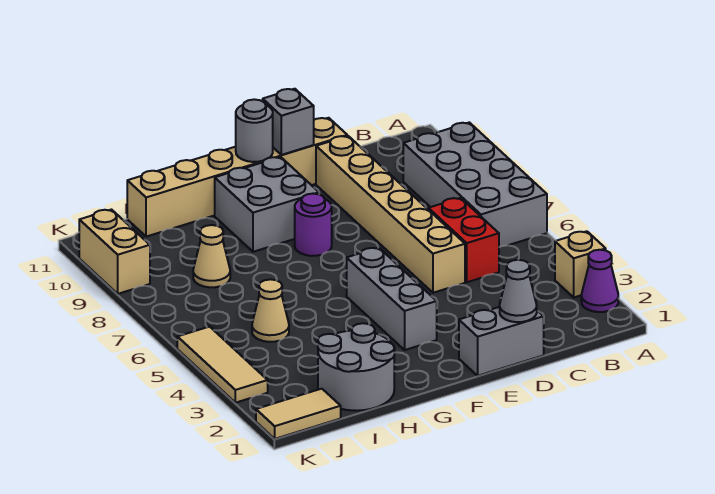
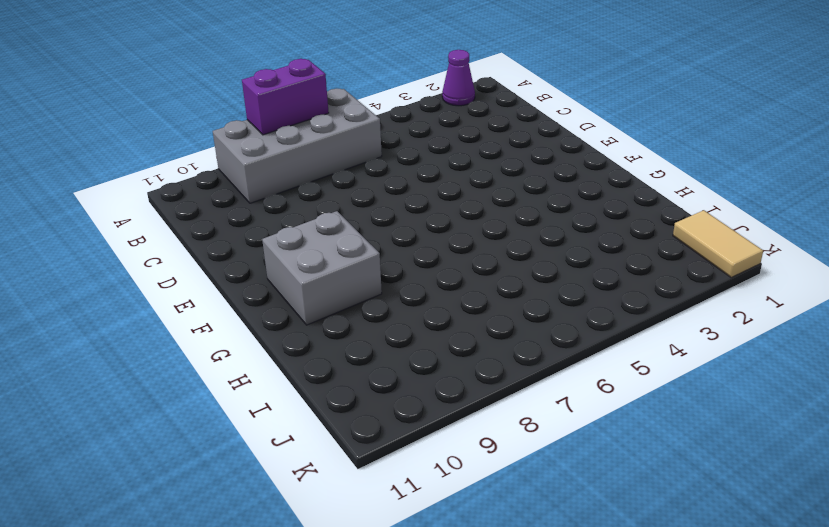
purple brick A7:A8 level 2 -> none
none -> tan brick A3 level 1
none -> red brick C5:C6 level 1
none -> grey brick D1:E1 level 1

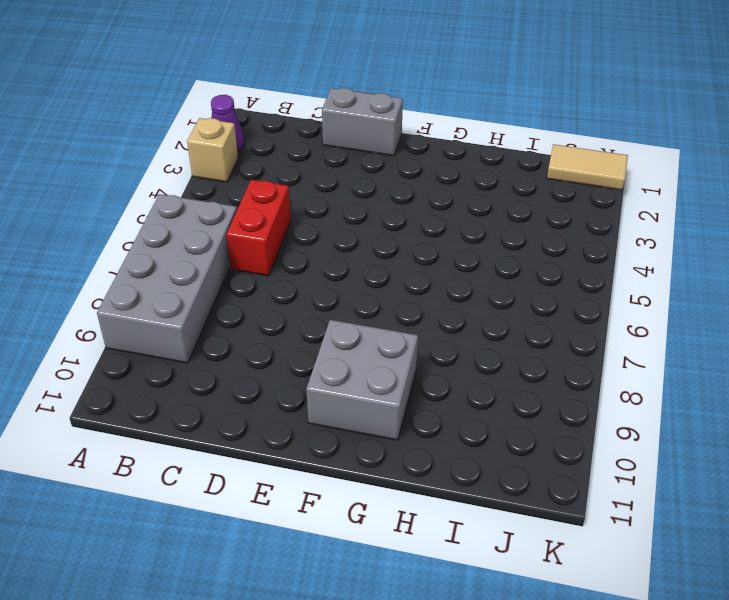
none -> tan brick D5:D10 level 1
none -> tan brick D11:I11 level 1
none -> grey brick F3:F5 level 1

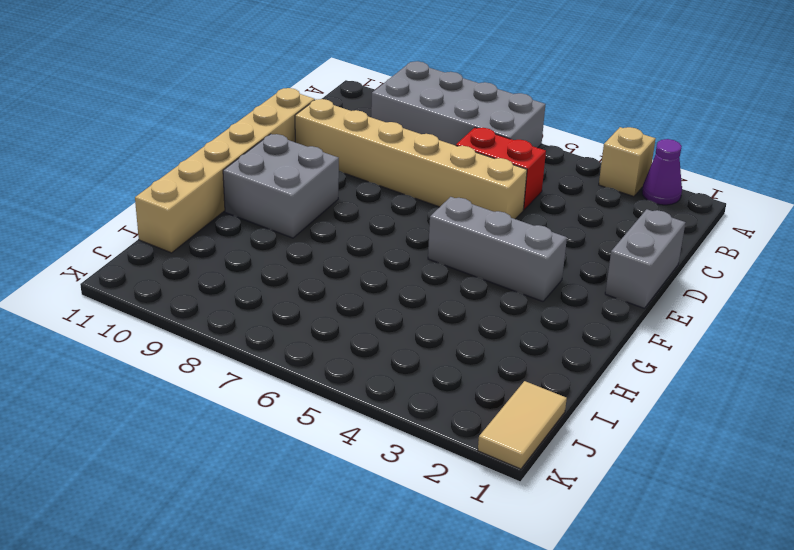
none -> purple round brick F8 level 1
none -> grey round brick H1:I2 level 1
none -> tan cone I5 level 1

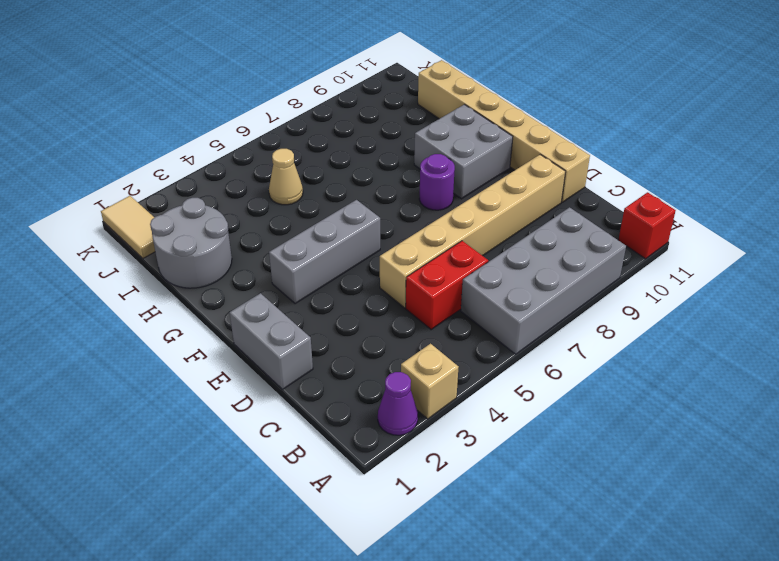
red brick A11 level 1 -> none
none -> tan cone I8 level 1
none -> tan tile K3:K5 level 1
none -> tan brick K9:K10 level 1

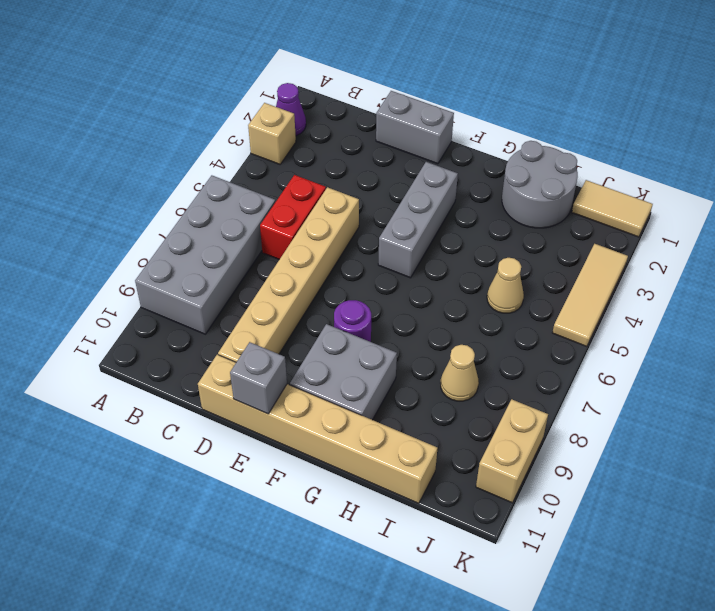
none -> grey cone D1 level 2
none -> grey round brick F11 level 2

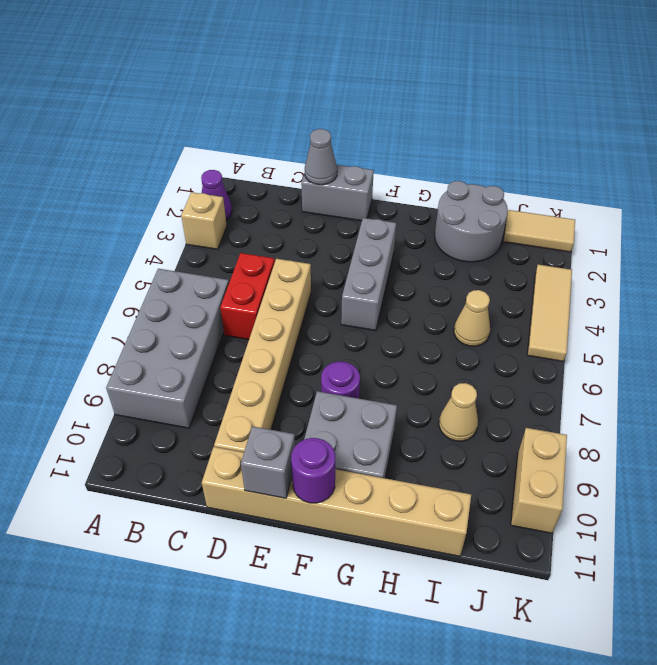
purple round brick F11 level 2 -> grey round brick F11 level 2

